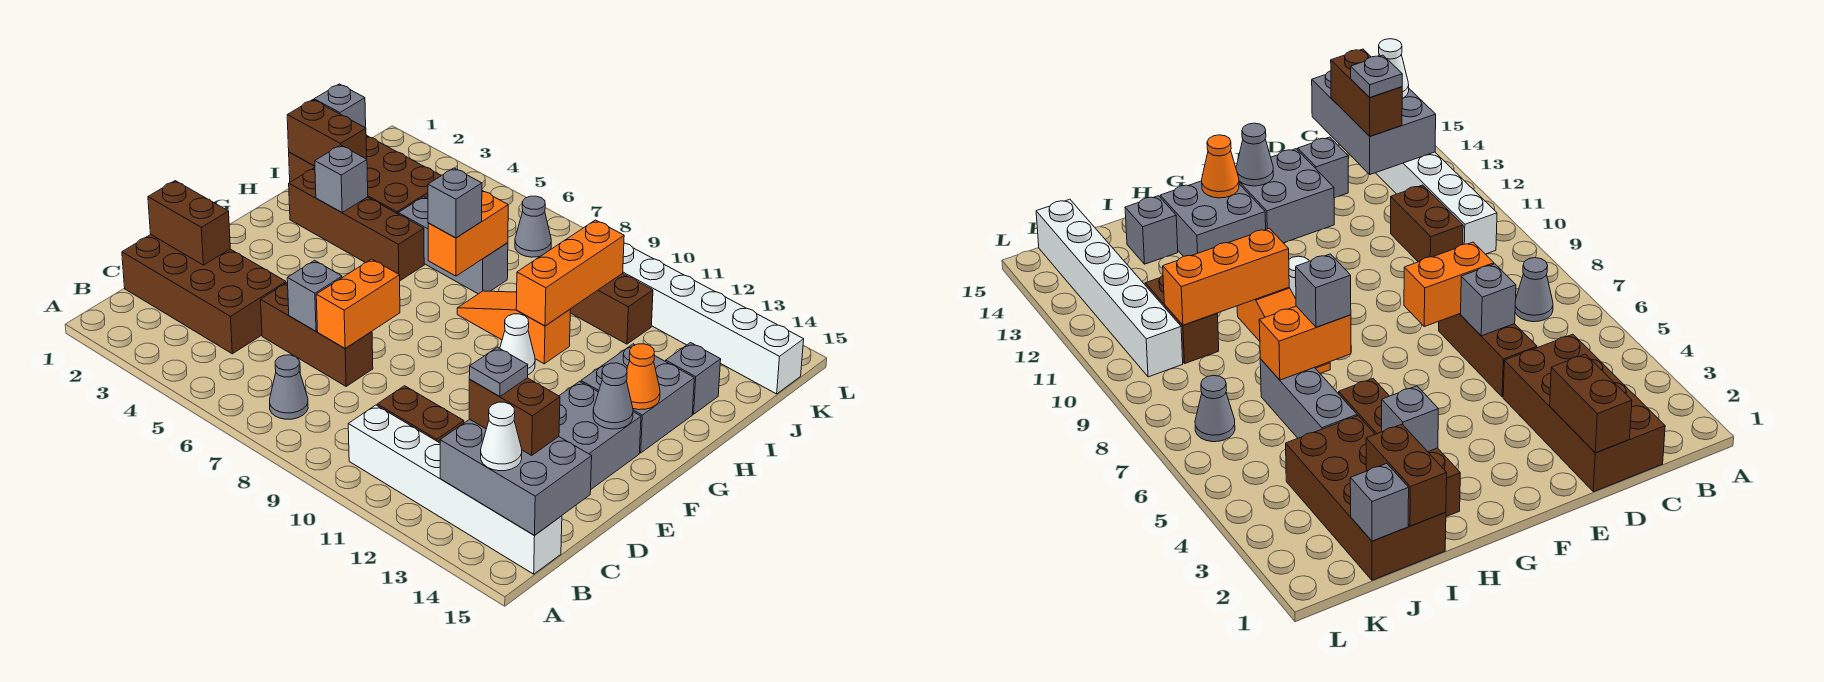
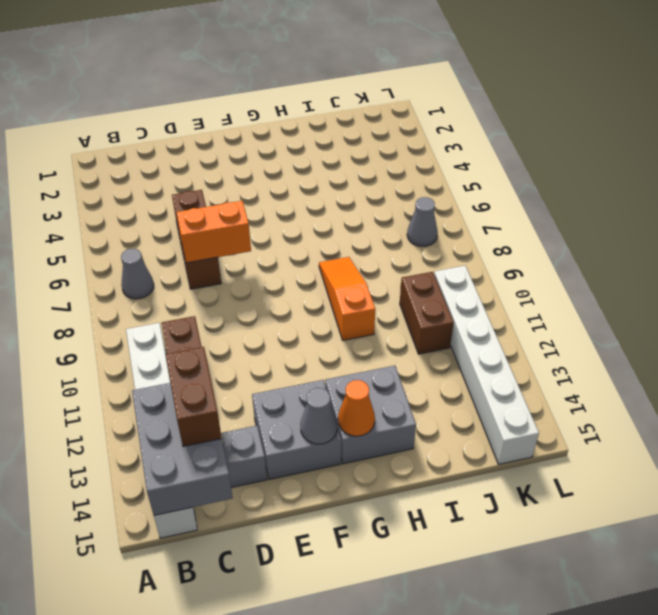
none -> brown brick C1:D4 level 1
none -> white cone G10 level 1
none -> brown brick H2:H5 level 1
none -> brown brick I1:J4 level 1

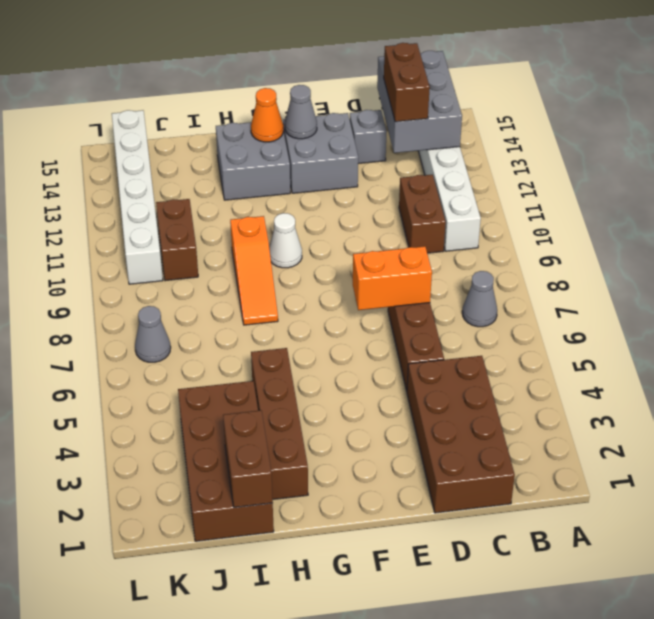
none -> grey brick I5:I7 level 1
none -> grey brick I14 level 1
none -> brown brick D1:D2 level 2
none -> grey brick D6 level 2

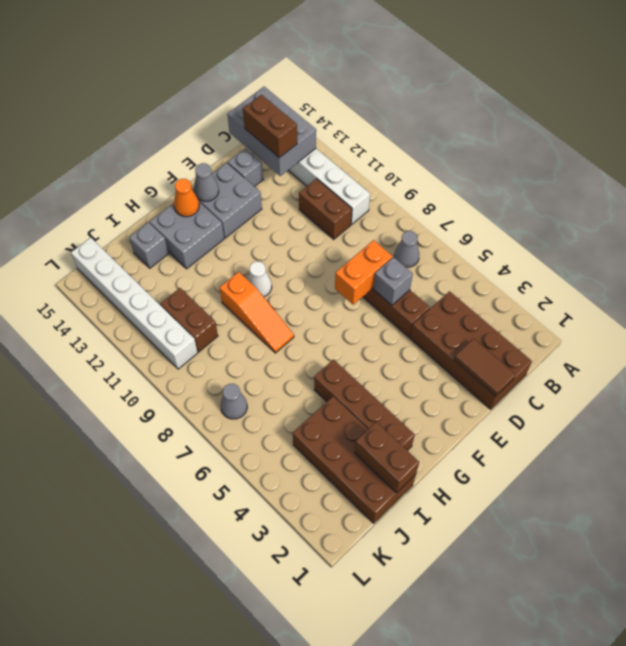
brown tile D1:D2 level 2 -> brown brick D1:D2 level 2
none -> grey brick I5:I7 level 1
none -> grey brick H3 level 2
none -> orange brick H7:I7 level 2
none -> orange brick H10:J10 level 2

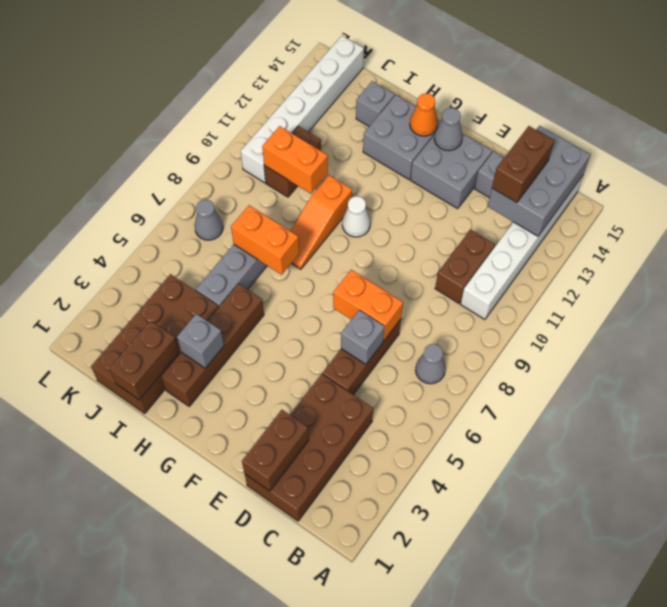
orange brick I10:J10 level 2 -> orange brick H10:J10 level 2
none -> grey brick J1 level 2
none -> white cone B14 level 3
none -> grey brick H7 level 3
none -> grey plate C13 level 4

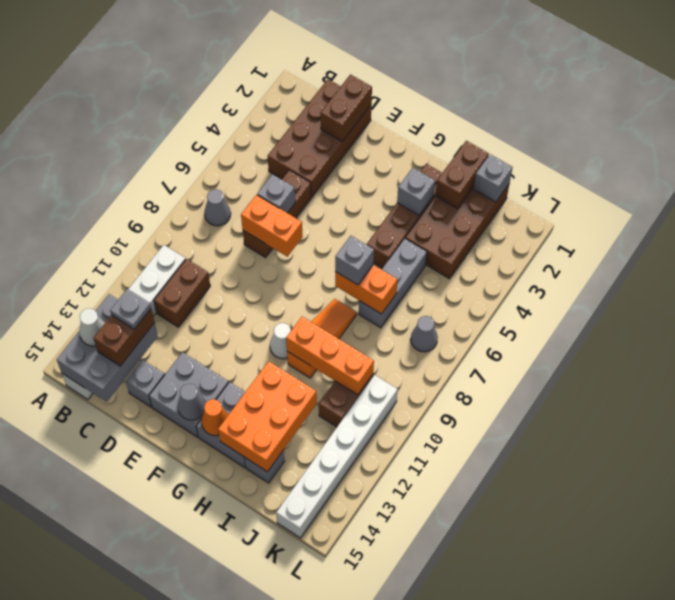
orange brick H12:I14 level 2 -> none

